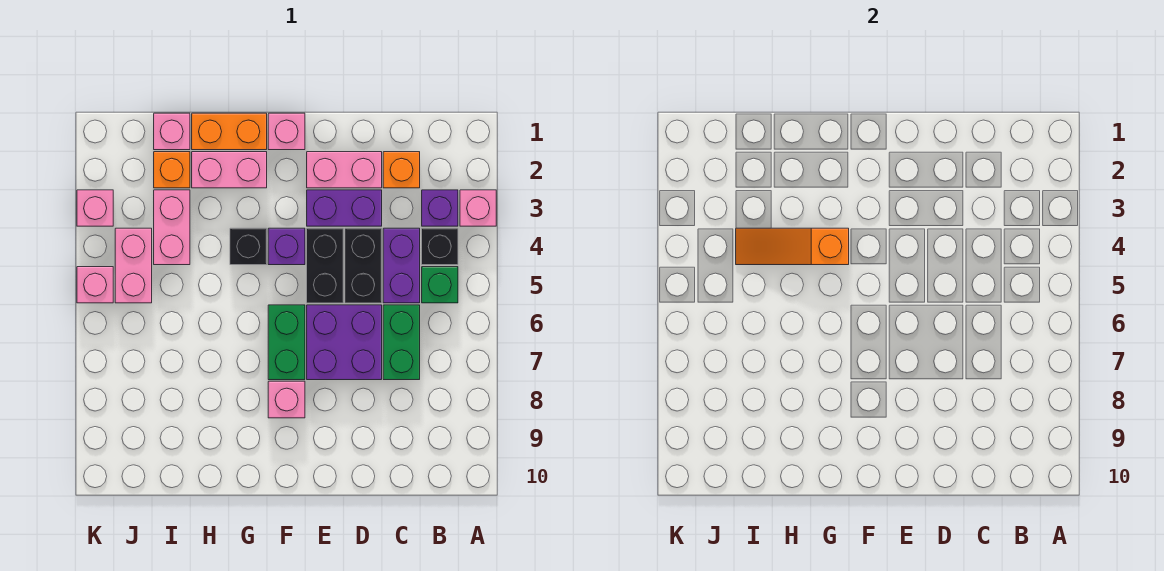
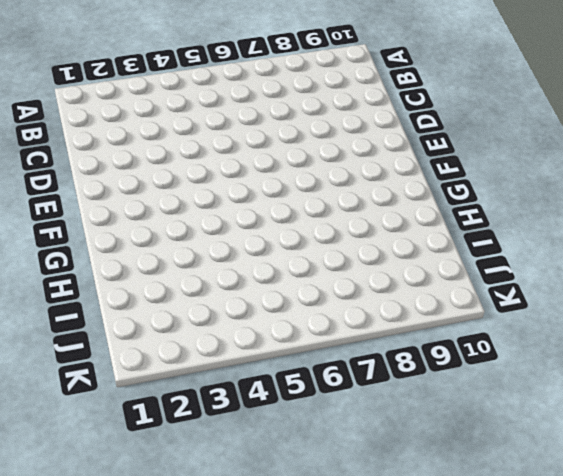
none -> pink brick A3 level 1
none -> purple brick B3 level 1
none -> black brick B4 level 1

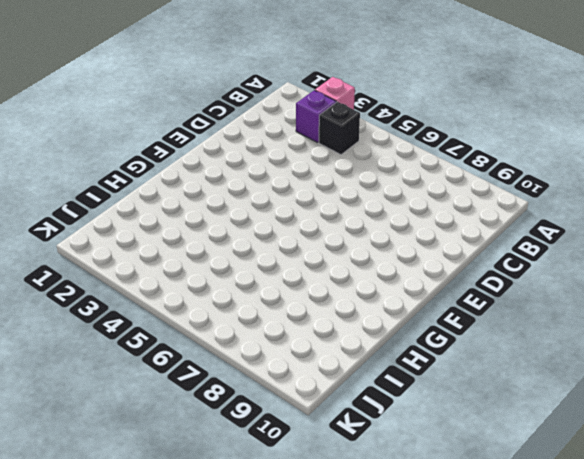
none -> green brick B5 level 1
none -> orange brick C2 level 1
none -> purple brick C4:C5 level 1

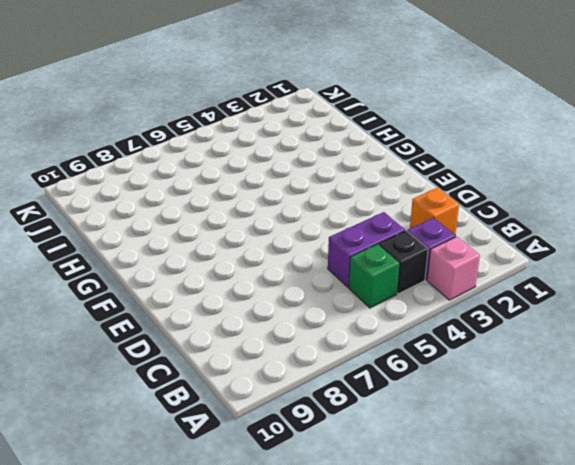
none -> green brick C6:C7 level 1
none -> pink brick D2:E2 level 1
none -> purple brick D3:E3 level 1

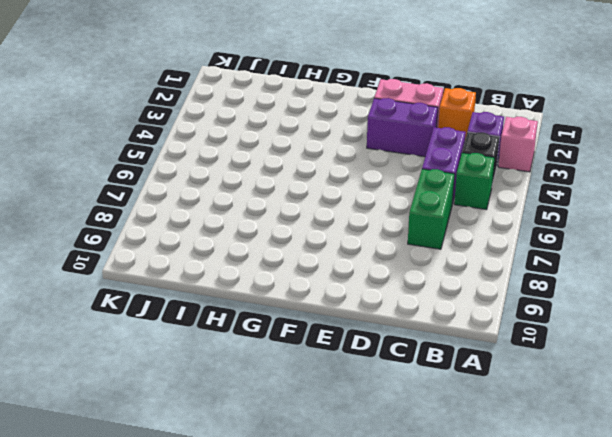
none -> black brick D4:D5 level 1
none -> purple brick D6:E7 level 1
none -> black brick E4:E5 level 1

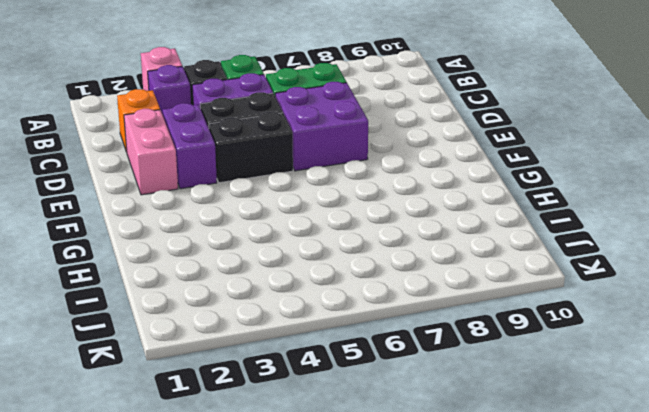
none -> pink brick F1 level 1
none -> purple brick F4 level 1
none -> green brick F6:F7 level 1

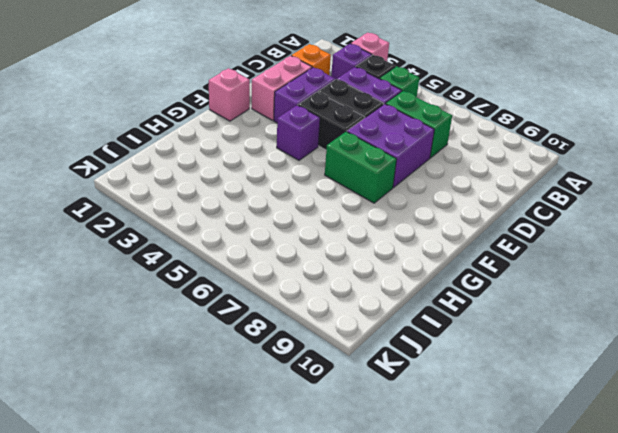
none -> pink brick F8 level 1
none -> orange brick G1:H1 level 1
none -> pink brick G2:H2 level 1

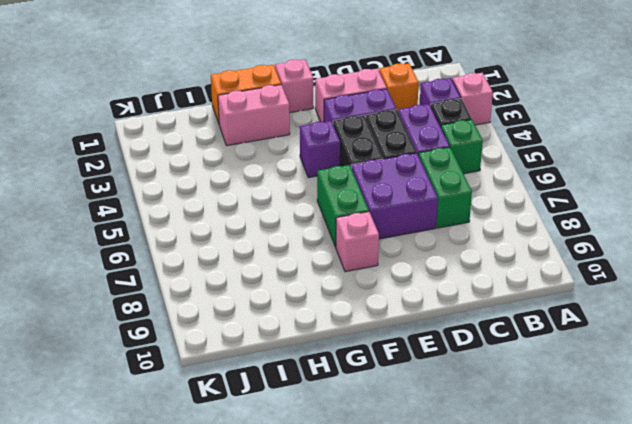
none -> black brick G4 level 1
none -> pink brick I1 level 1
none -> orange brick I2 level 1

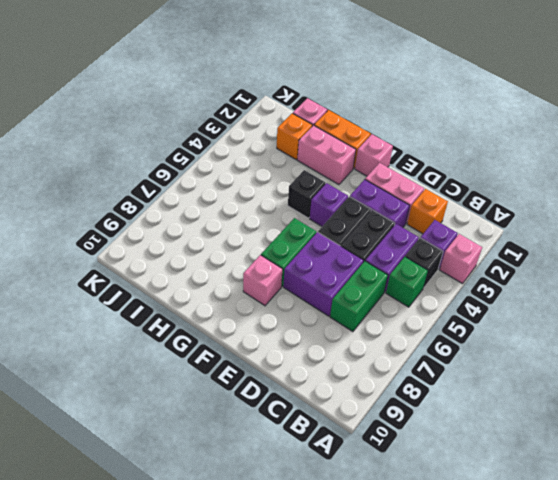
none -> pink brick I3:I4 level 1
none -> pink brick J4:J5 level 1
none -> pink brick K3 level 1

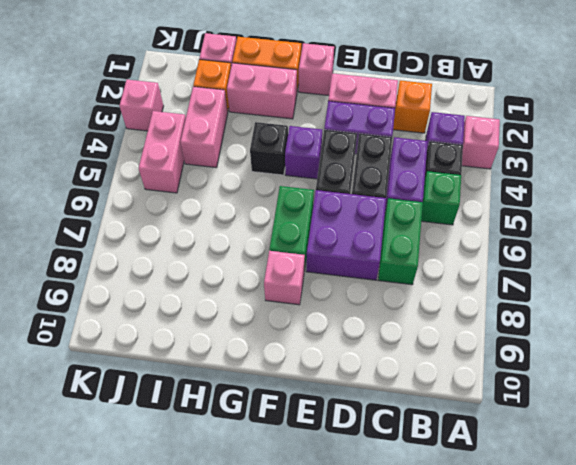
none -> pink brick K5 level 1
none -> orange slope G4:I4 level 2 top G

